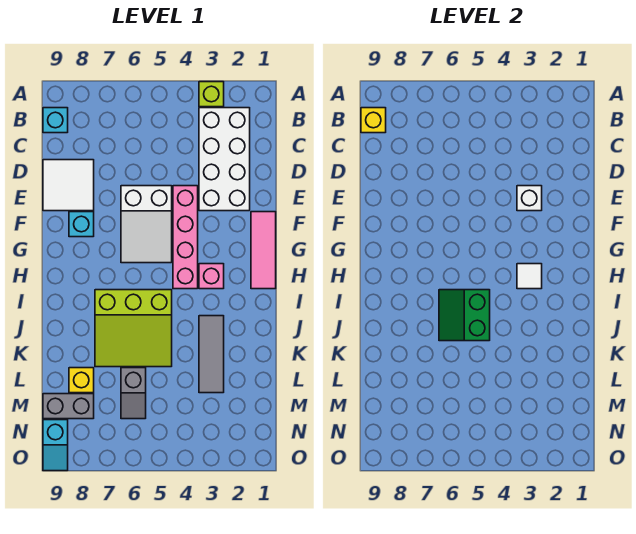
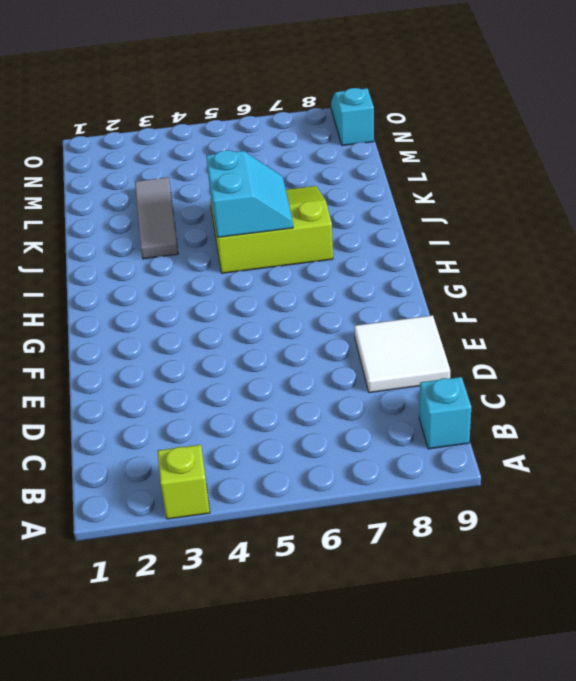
cyan slope I5:J6 level 2 top 5 -> green slope I5:J6 level 2 top 5
none -> white brick B2:E3 level 1
none -> pink brick E4:H4 level 1
none -> white slope E5:G6 level 1 top E

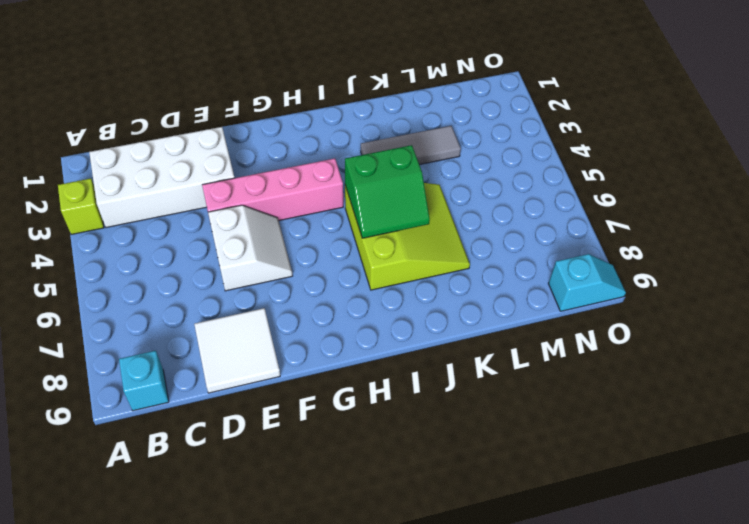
white slope E5:F6 level 1 top E -> white slope E5:G6 level 1 top E
none -> pink tile F1:H1 level 1
none -> cyan brick F8 level 1
none -> pink brick H3 level 1

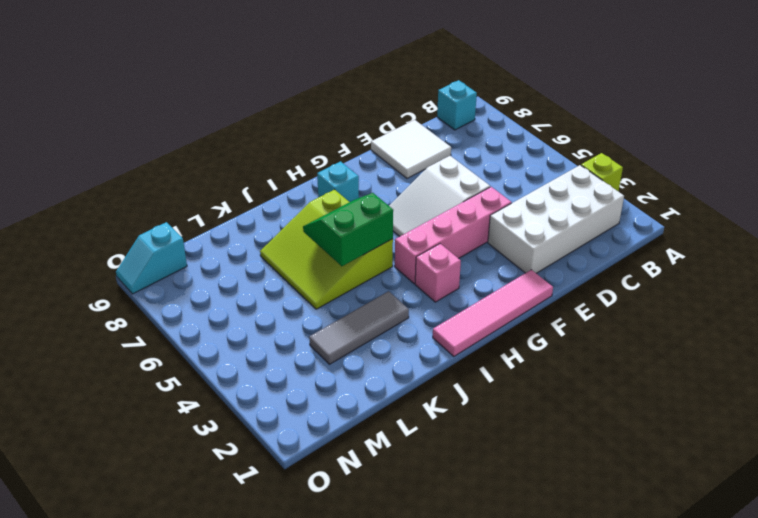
pink tile F1:I1 level 1 -> pink tile F1:H1 level 1
cyan brick H8 level 1 -> cyan brick F8 level 1
none -> grey slope L6:M6 level 1 top L
none -> yellow brick L8 level 1
none -> grey brick M8:M9 level 1

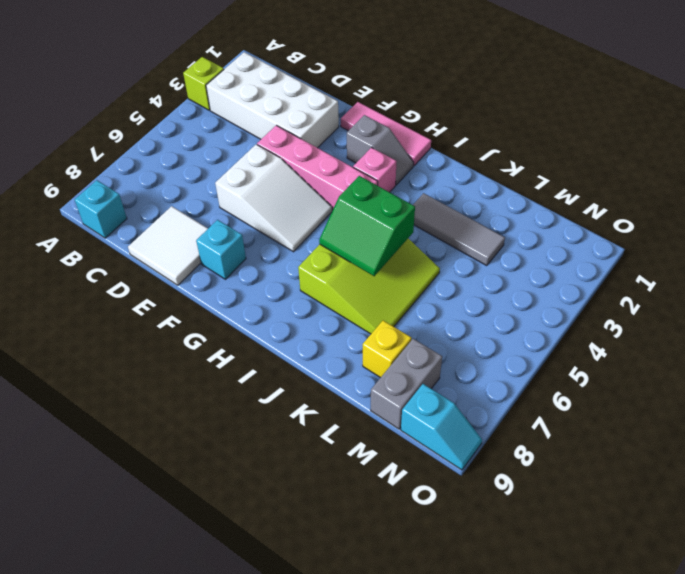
grey slope G2:H2 level 1 top G -> grey slope L6:M6 level 1 top L
none -> yellow brick B9 level 2
none -> white brick E3 level 2
none -> white tile H3 level 2

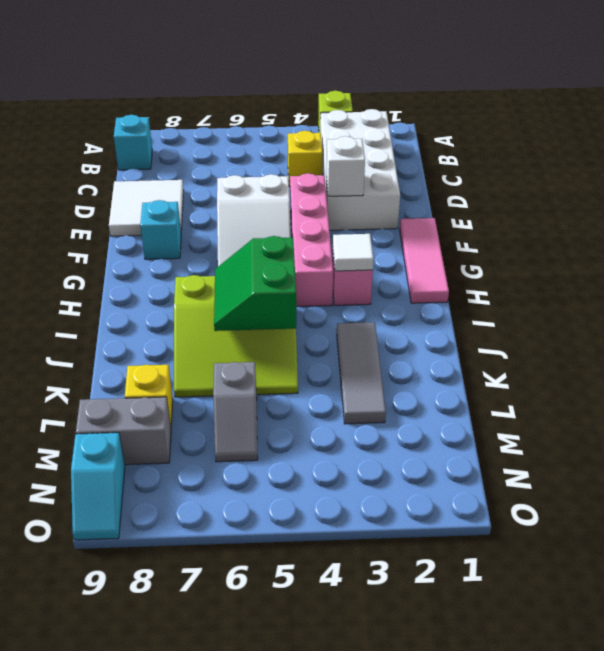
yellow brick C4 level 1 -> yellow brick B9 level 2

